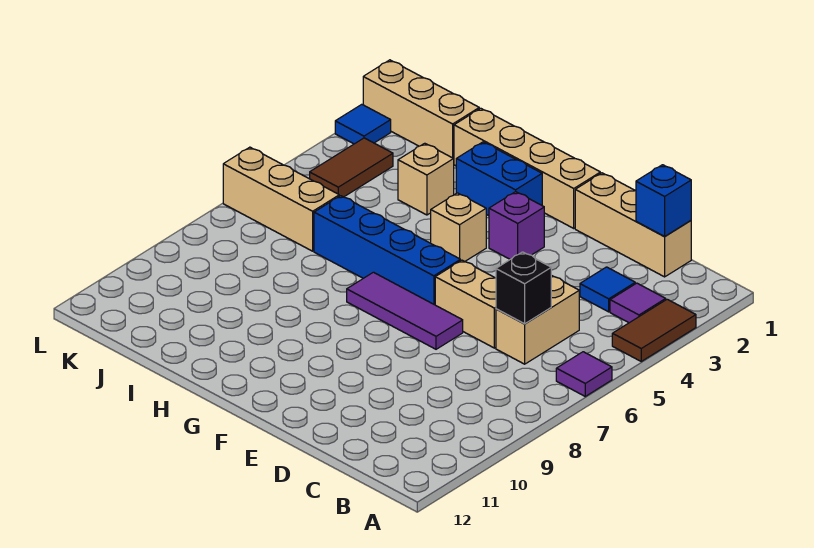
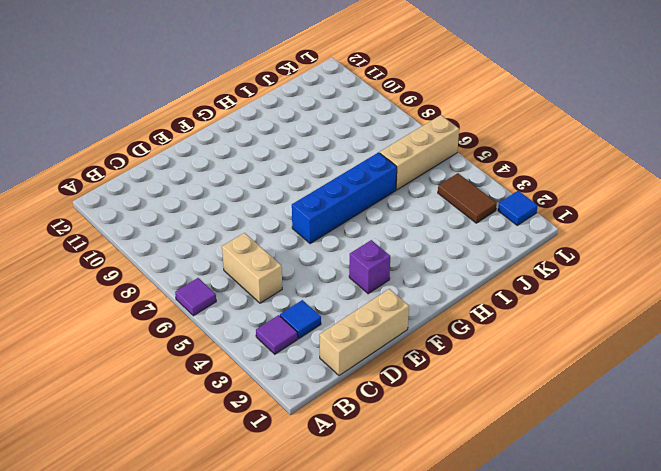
none -> brown tile A3:A4 level 1
none -> tan brick D6:E6 level 1
none -> purple tile E7:G7 level 1

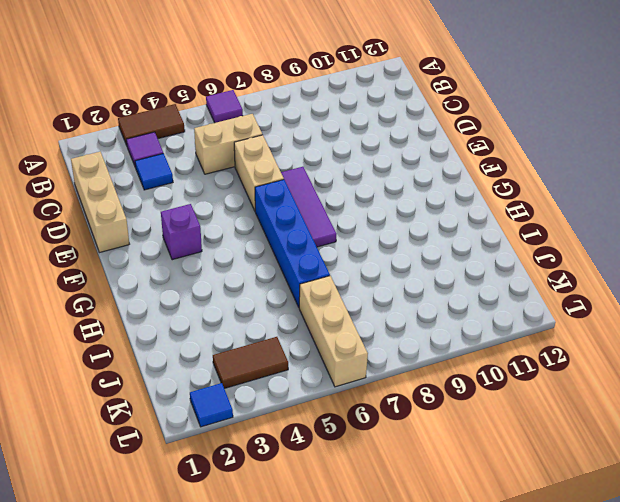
none -> tan brick F1:I1 level 1
none -> blue brick G2:H2 level 1
none -> tan brick G4 level 1

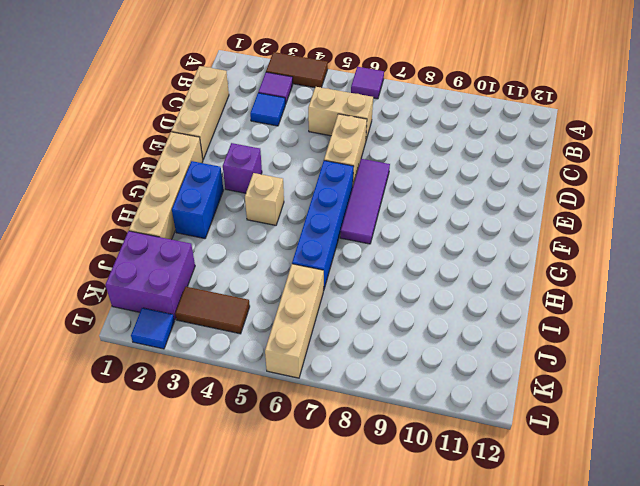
purple brick J1:K2 level 1 -> tan brick J1:L1 level 1
none -> tan brick I3 level 1
none -> blue brick C1 level 2
none -> black brick C6 level 2

